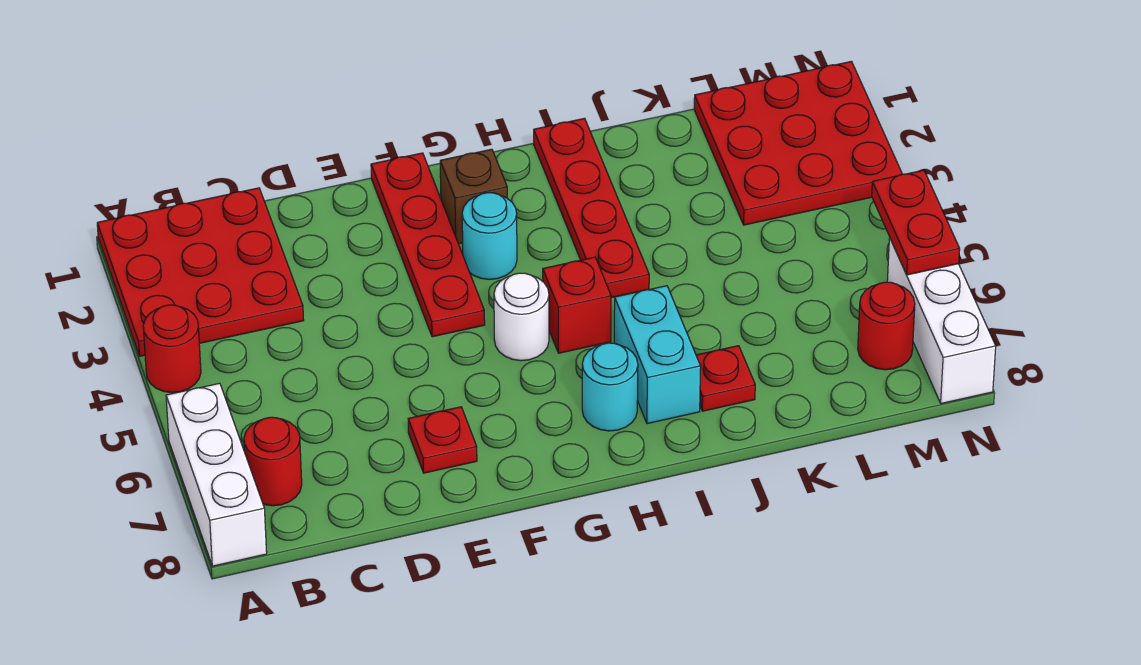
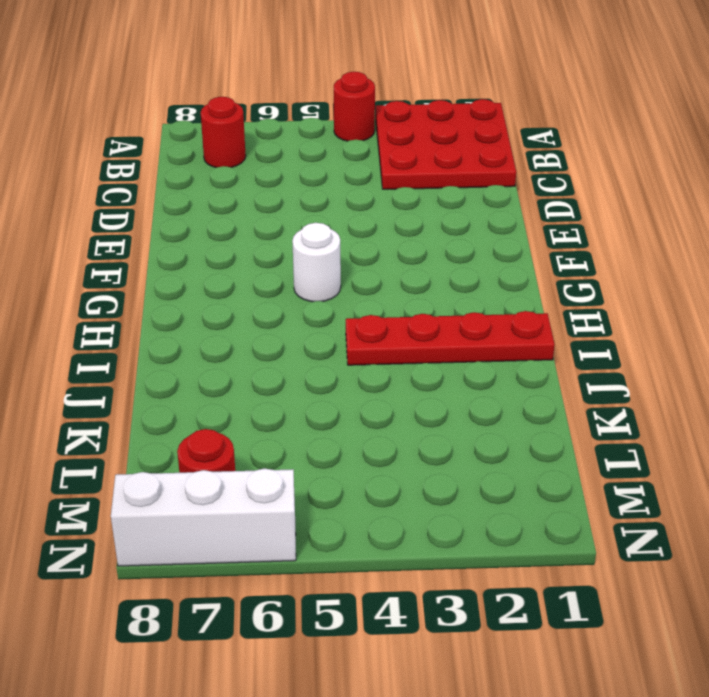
none -> white brick A6:A8 level 1
none -> red plate E7 level 1
none -> red plate F1:F4 level 1

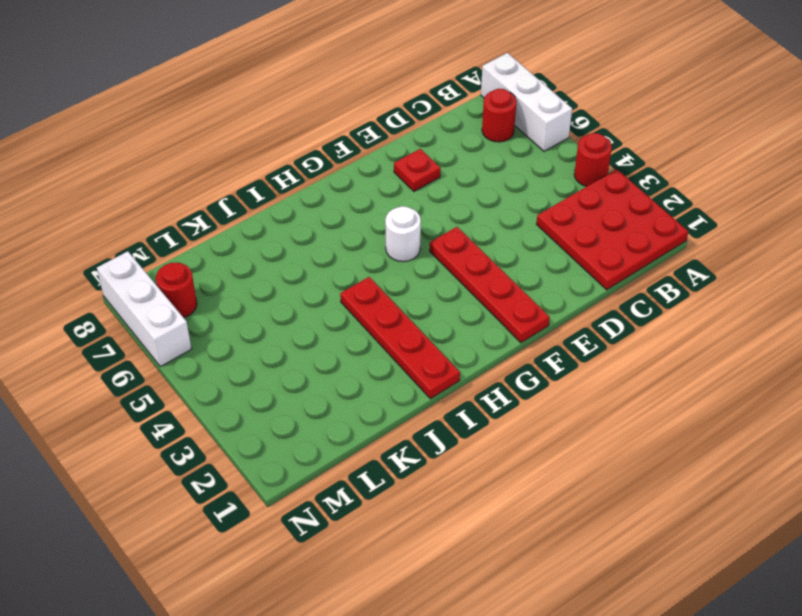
none -> brown brick G2 level 1
none -> cyan round brick G3 level 1
none -> red brick H5 level 1

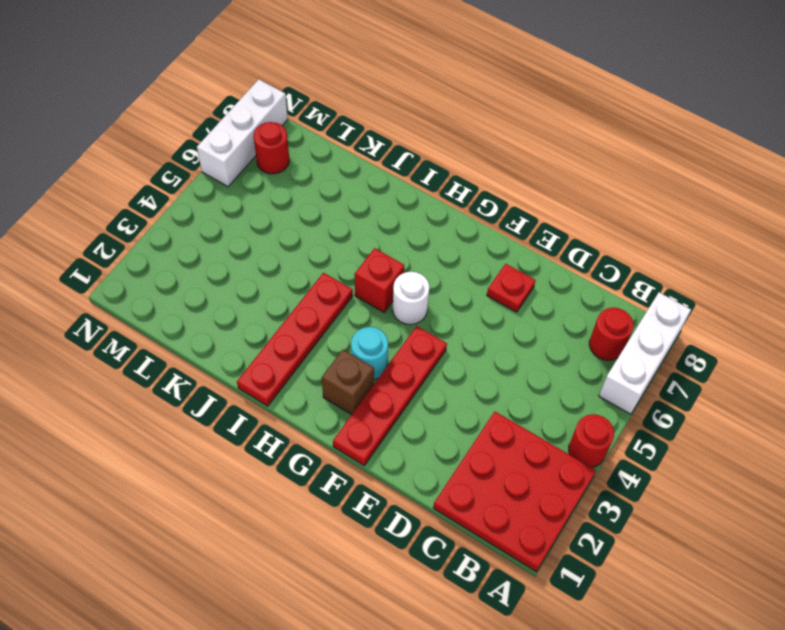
none -> cyan round brick H7 level 1
none -> cyan brick I6:I7 level 1
none -> red plate J7 level 1

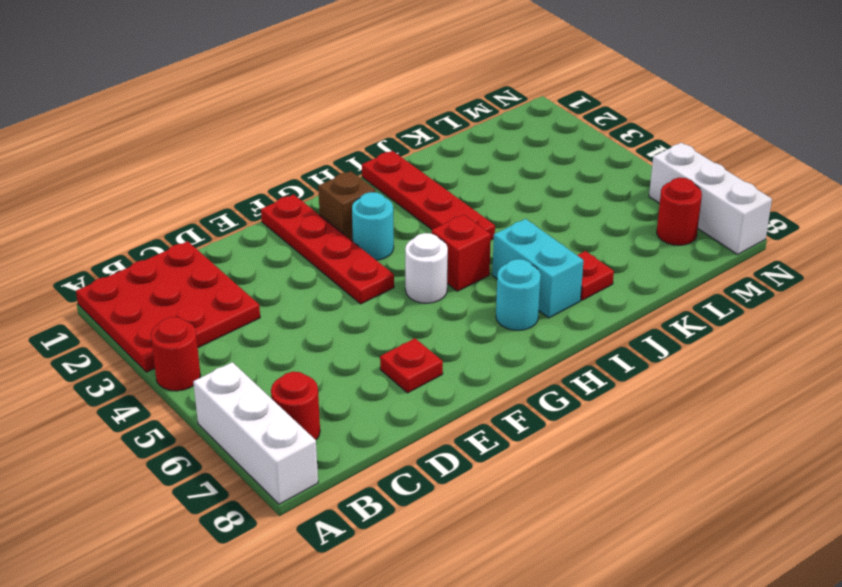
none -> red plate L1:N3 level 1
none -> red plate N5:N6 level 2

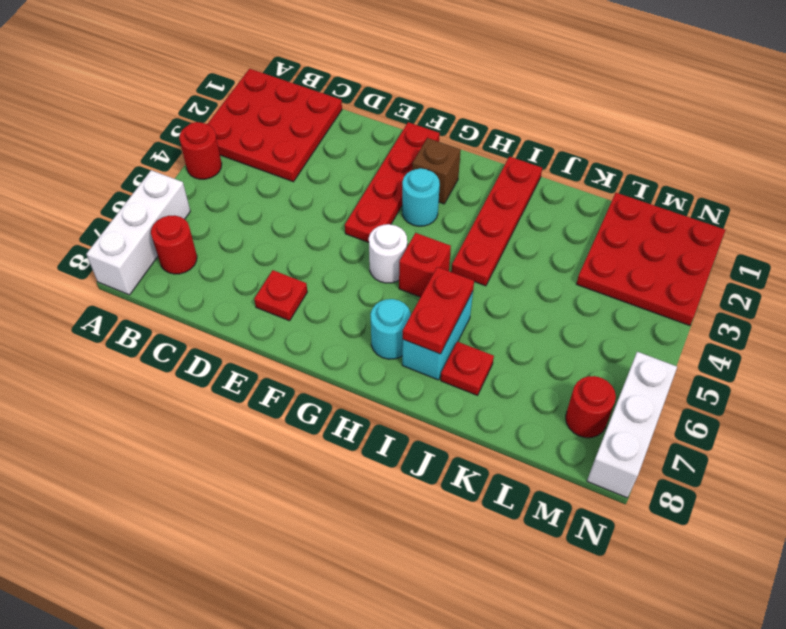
red plate I6:I7 level 2 -> red plate N5:N6 level 2

